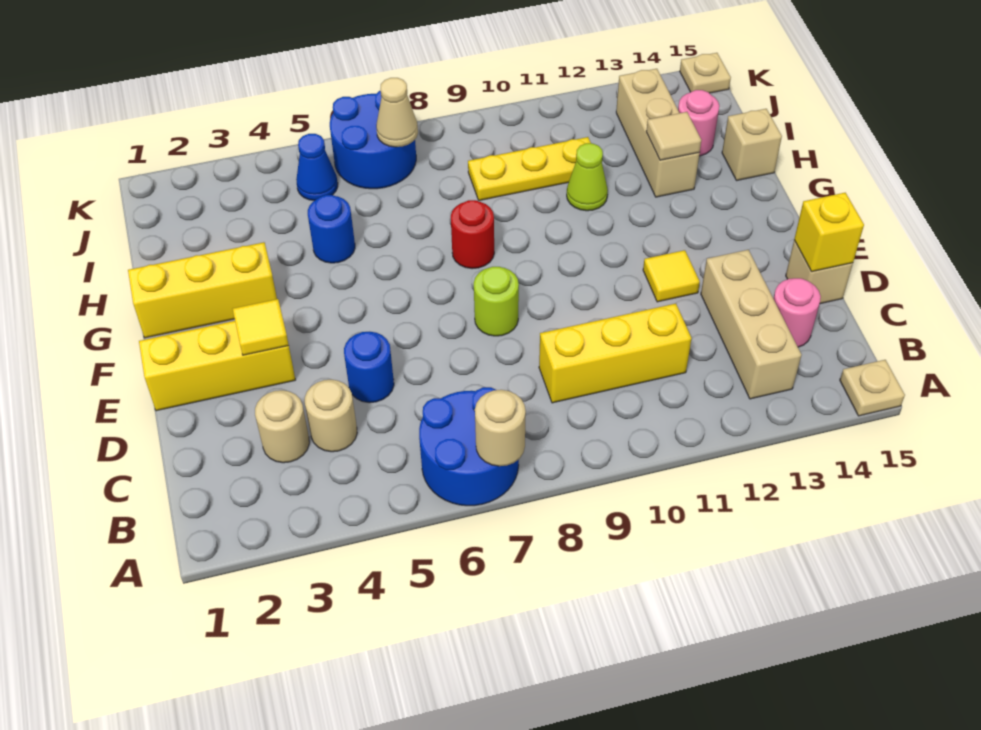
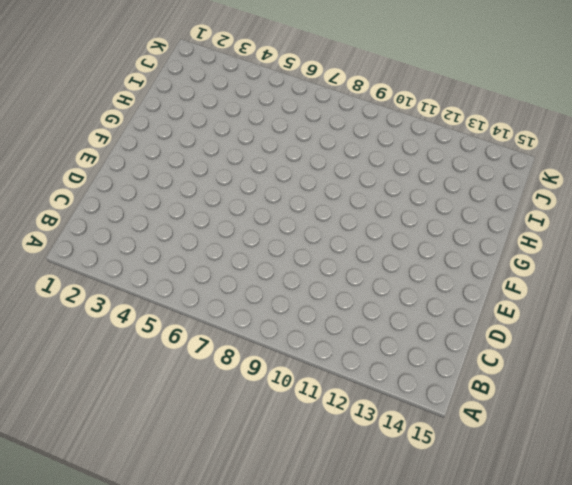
none -> blue round brick A6:B7 level 1
none -> tan plate A15 level 1
none -> tan brick B13:D13 level 1

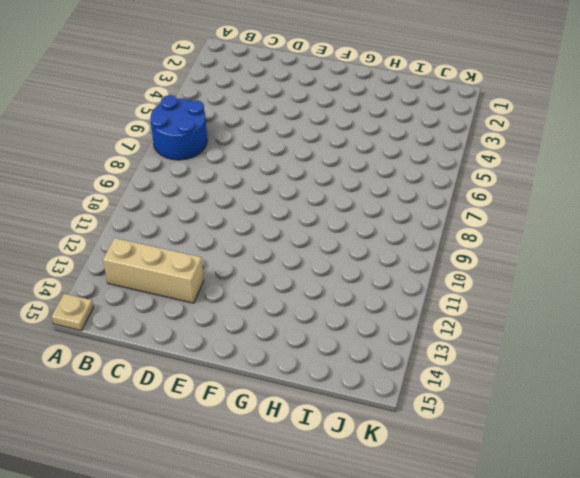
none -> tan round brick C3 level 1
none -> tan round brick C4 level 1
none -> yellow brick C9:C11 level 1

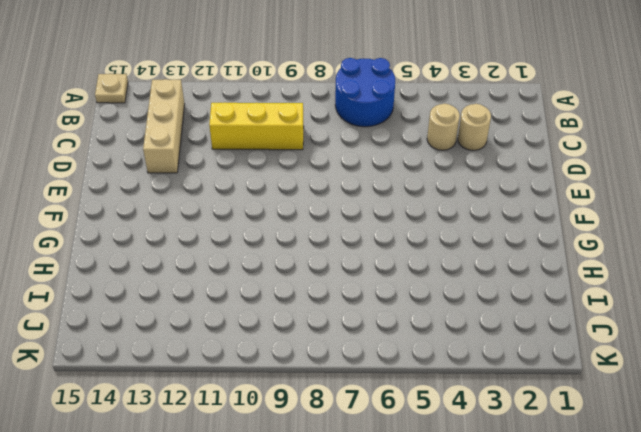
none -> pink round brick C14 level 1
none -> blue round brick D5 level 1
none -> tan brick D15 level 1

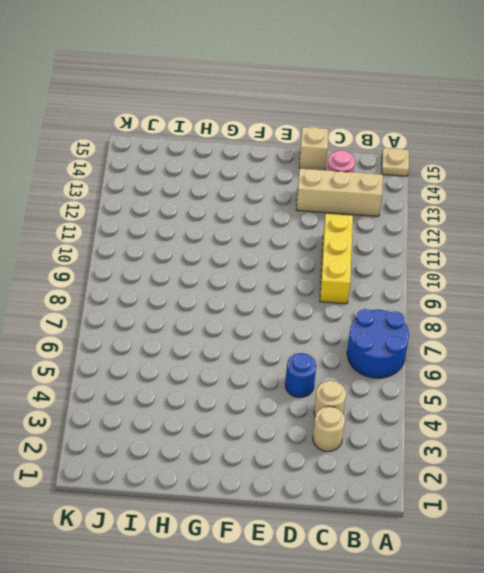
none -> yellow brick E1:E3 level 1
none -> lime round brick E8 level 1
none -> yellow tile E12 level 1

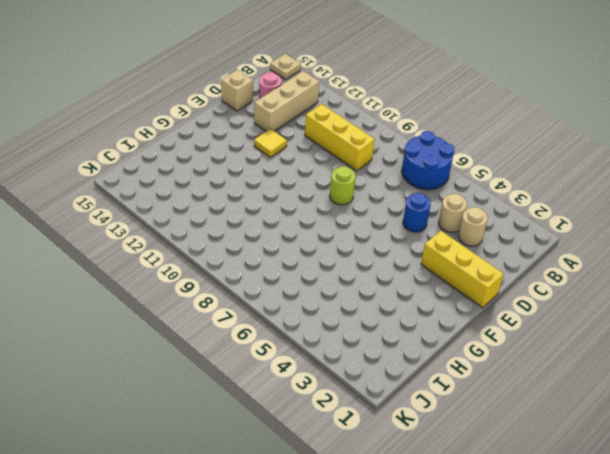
none -> yellow brick G1:G3 level 1
none -> red round brick G8 level 1
none -> blue round brick H5 level 1

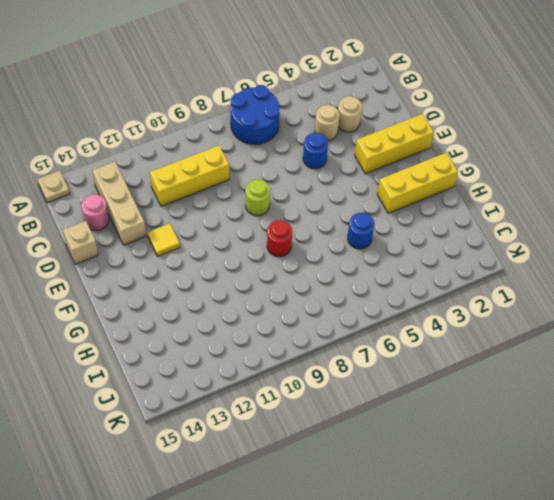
none -> lime cone H11 level 1
none -> tan brick H13:J13 level 1
none -> tan brick H15 level 1

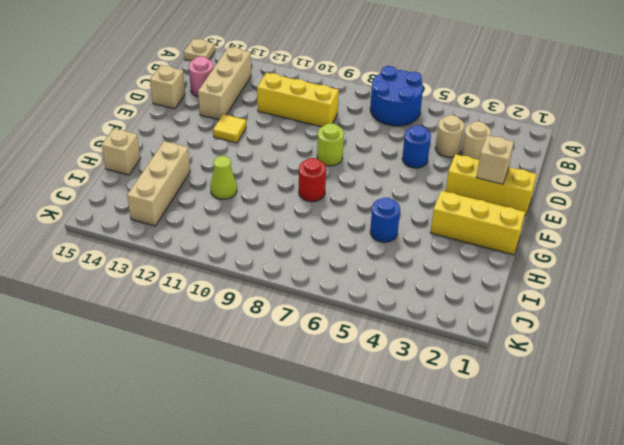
tan brick E2 level 2 -> none
none -> yellow plate I9:I11 level 1
none -> pink round brick I14 level 1
none -> blue cone J5 level 1

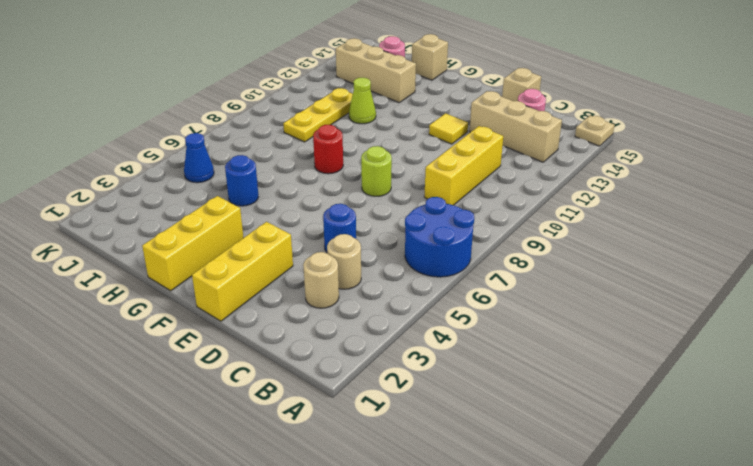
none -> blue round brick J6:K7 level 1
none -> tan plate K15 level 1
none -> tan round brick A7 level 2

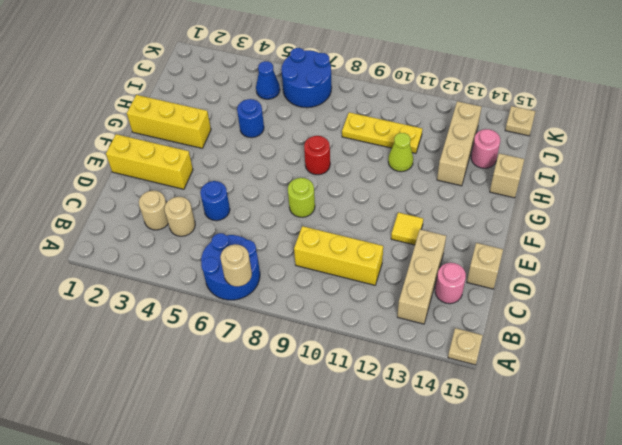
none -> yellow brick D15 level 2
none -> yellow tile E3 level 2
none -> tan tile H13 level 2

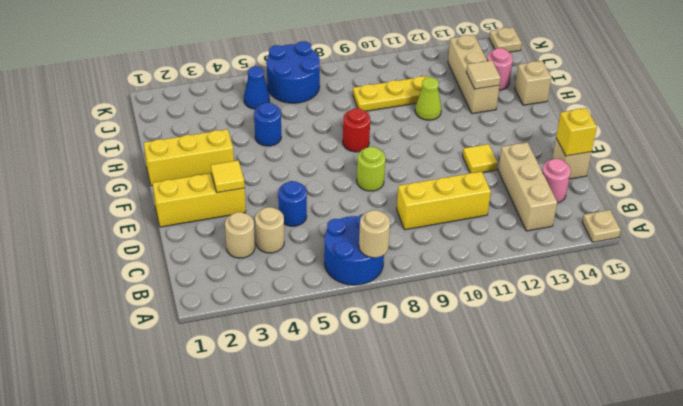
none -> tan cone J7 level 2

